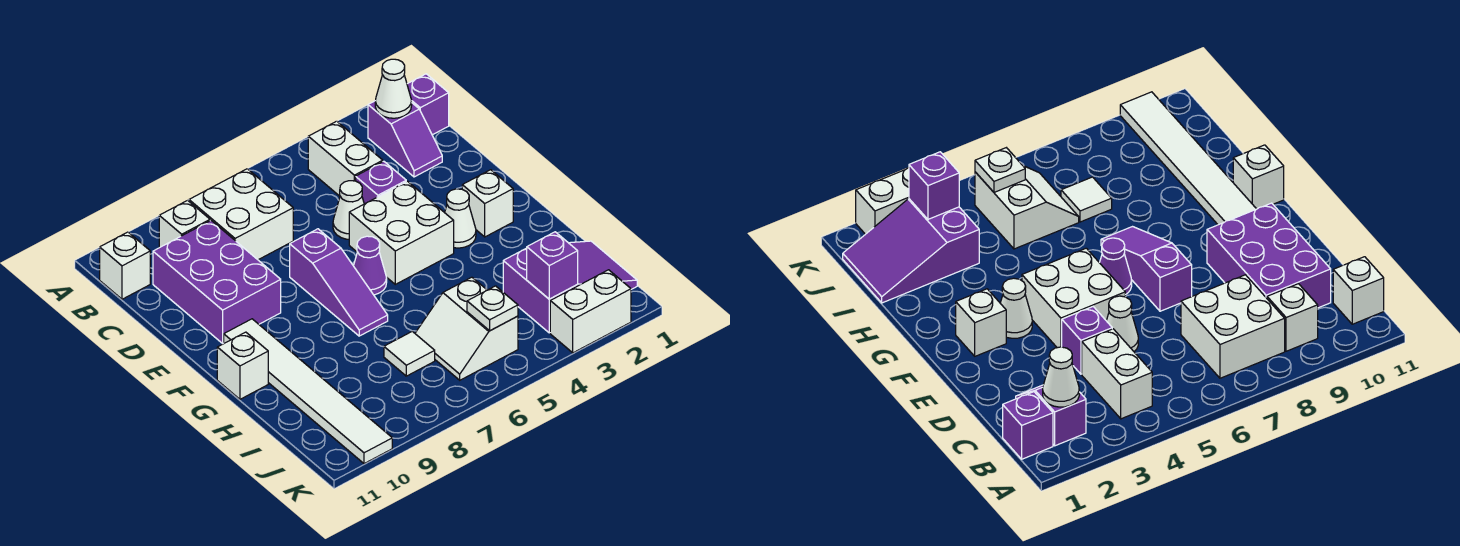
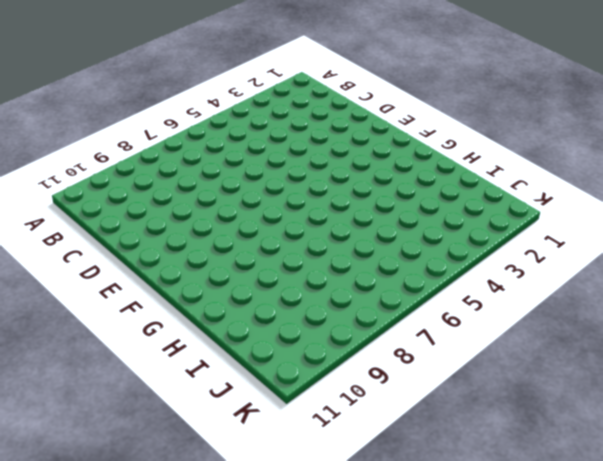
none -> purple brick B1 level 1
none -> purple slope B2:C2 level 1 top B
none -> white brick B4:C4 level 1

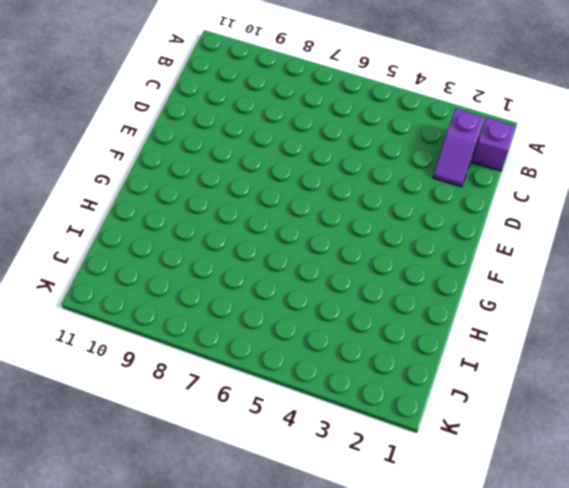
none -> white brick B4:C4 level 1
none -> white brick B7:C8 level 1
none -> white brick B9 level 1

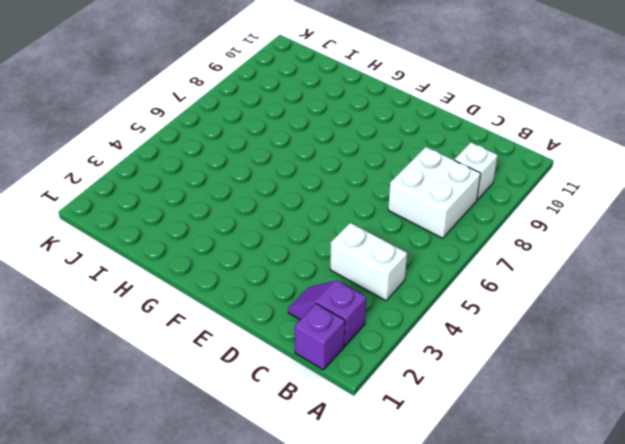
none -> white brick B11 level 1
none -> purple brick C9:E10 level 1
none -> purple brick D4 level 1

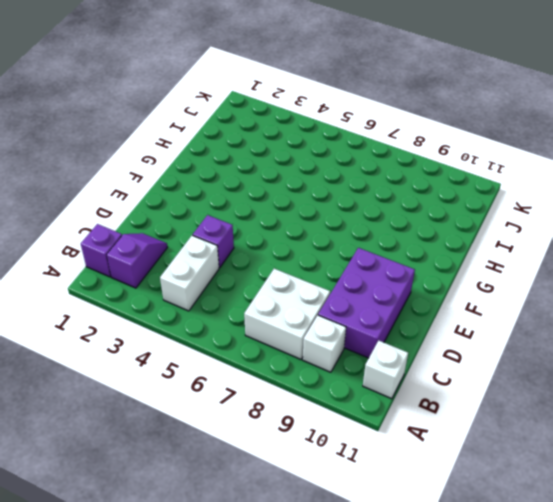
none -> white cone D5 level 1
none -> white brick E4:F5 level 1
none -> purple slope E7:G7 level 1 top E

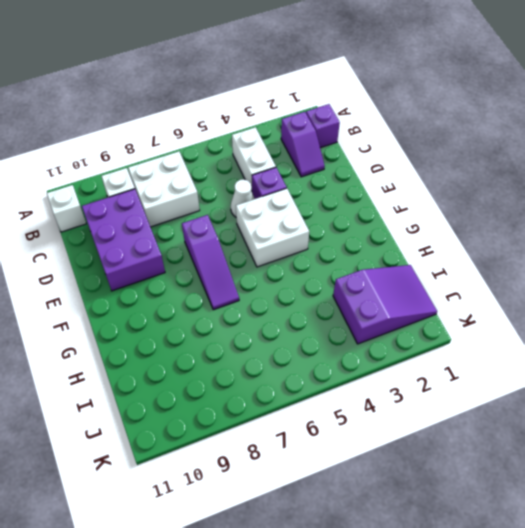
none -> white brick F2 level 1
none -> white cone F3 level 1
none -> purple cone F6 level 1

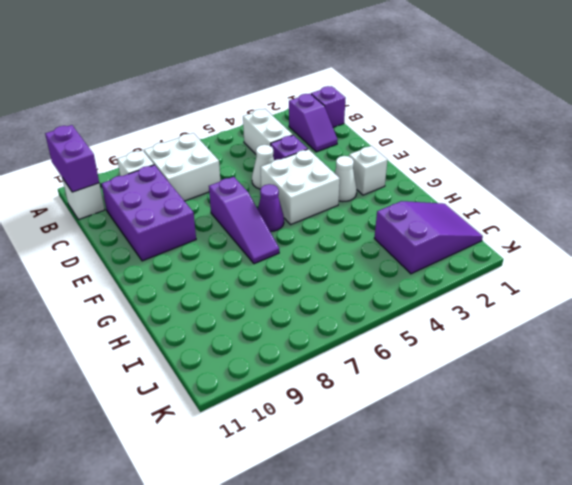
purple brick A11:B11 level 2 -> none
none -> white tile F10:K10 level 1
none -> white brick G11 level 1
none -> white slope I5:J6 level 1 top 5

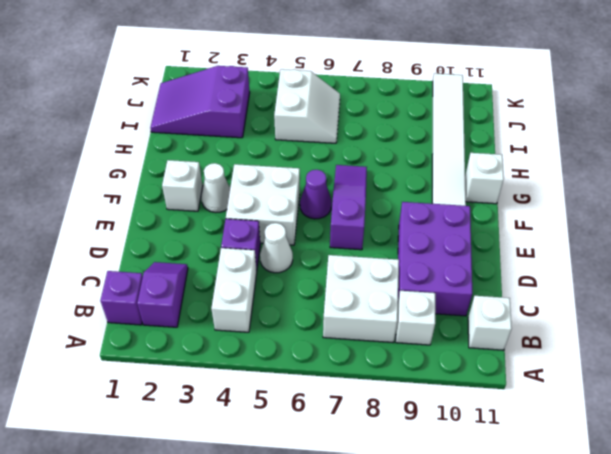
none -> white tile I7 level 1
none -> white brick K2:K3 level 1
none -> white cone B2 level 2

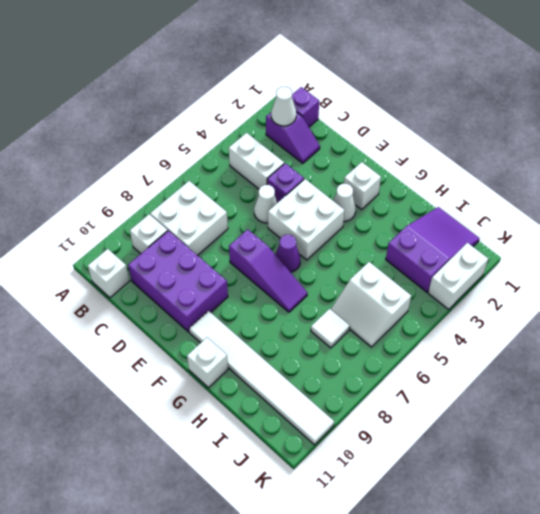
none -> purple brick J3 level 2
none -> white plate J5 level 2

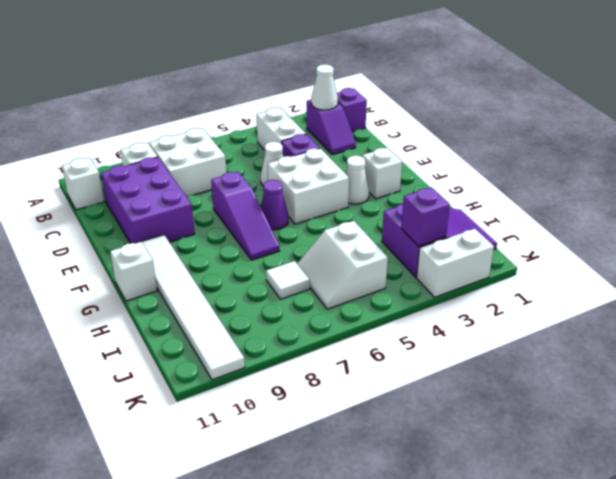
none -> white plate J5 level 2

